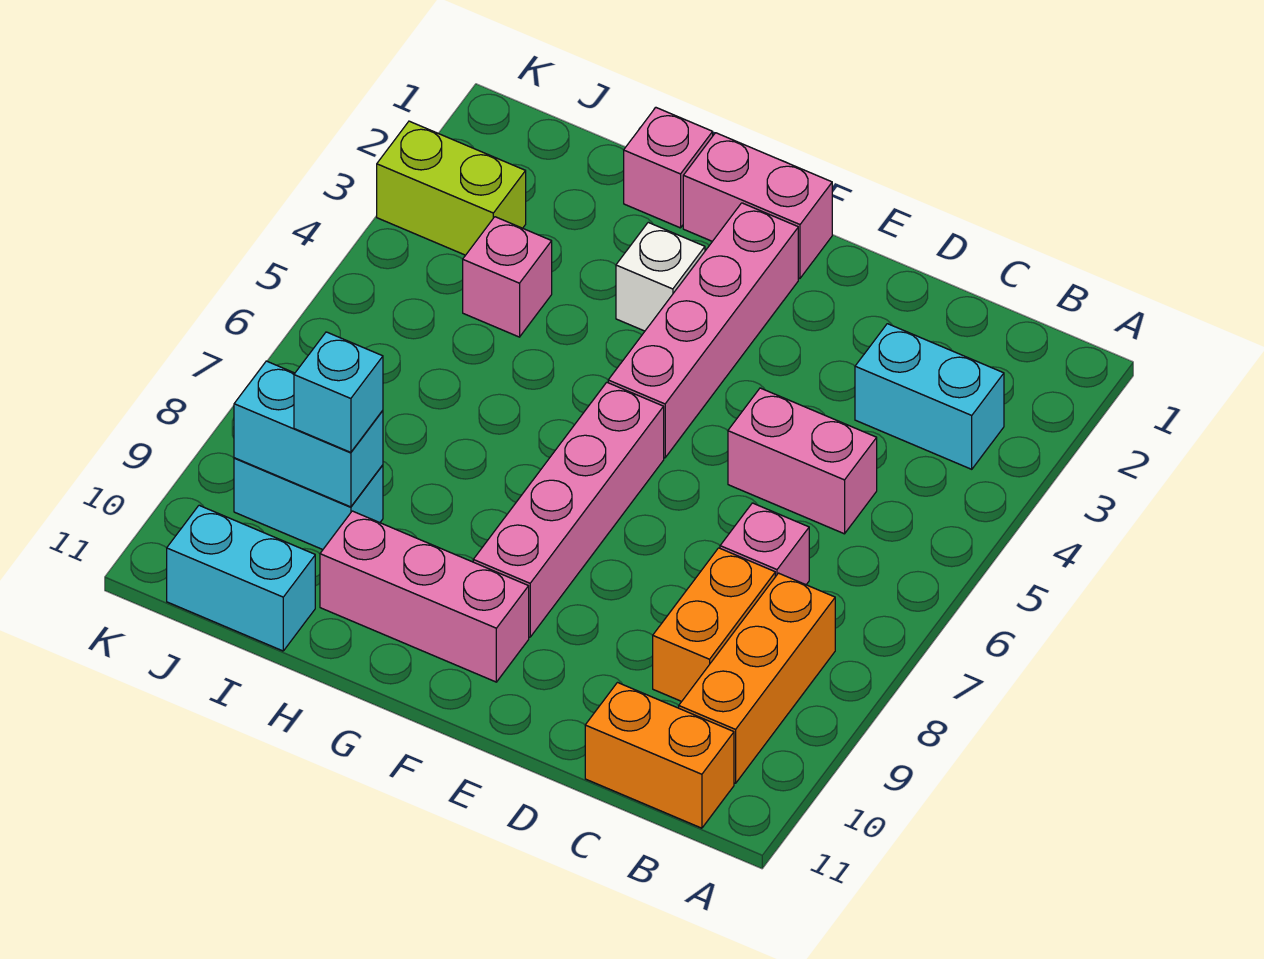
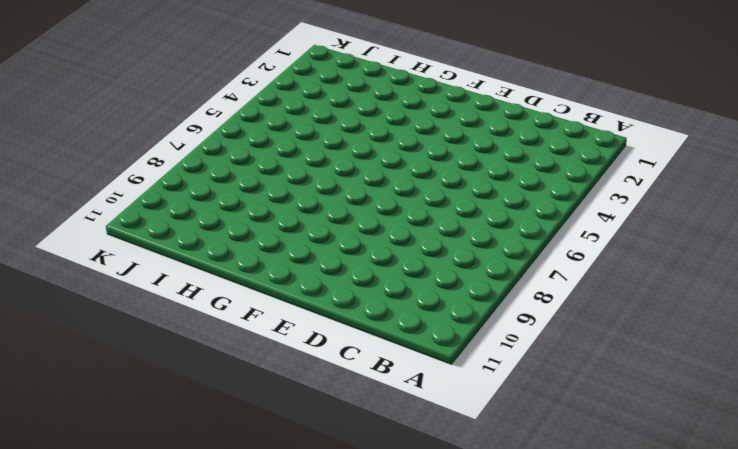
none -> cyan brick B3:C3 level 1
none -> orange brick B8:B10 level 1
none -> orange brick B11:C11 level 1

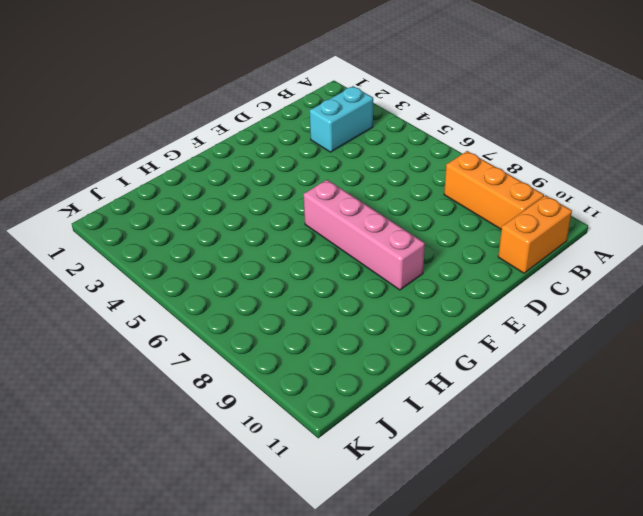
none -> pink brick C5:D5 level 1
none -> pink brick C7 level 1
none -> orange brick C8:C9 level 1

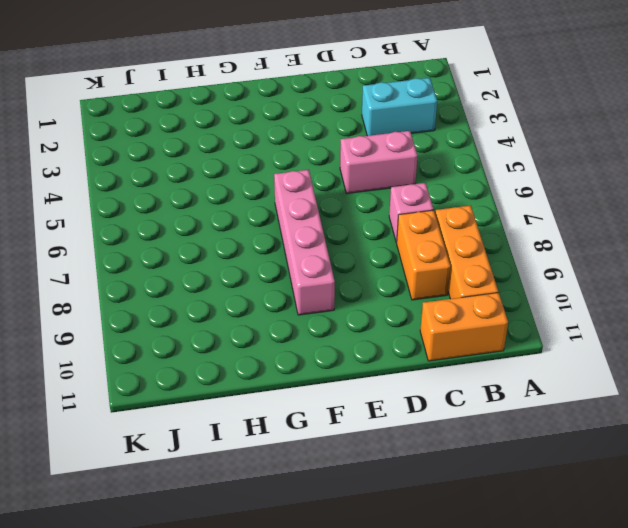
none -> pink brick F1:G1 level 1
none -> pink brick F2:F5 level 1
none -> pink brick F10:H10 level 1

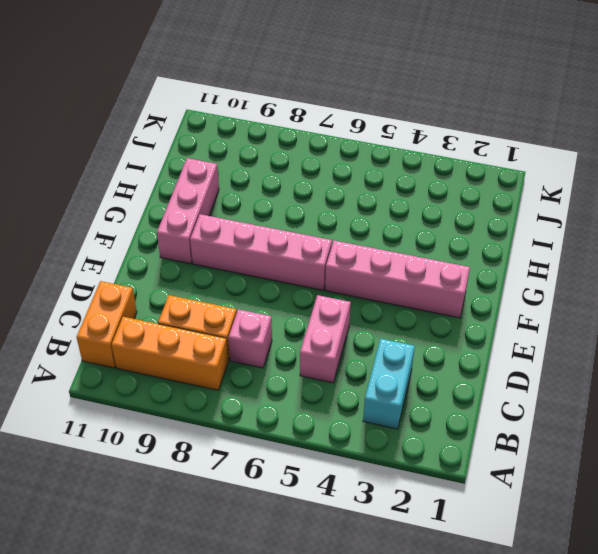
none -> pink brick F1:G1 level 1
none -> white brick G3 level 1
none -> pink brick H1 level 1

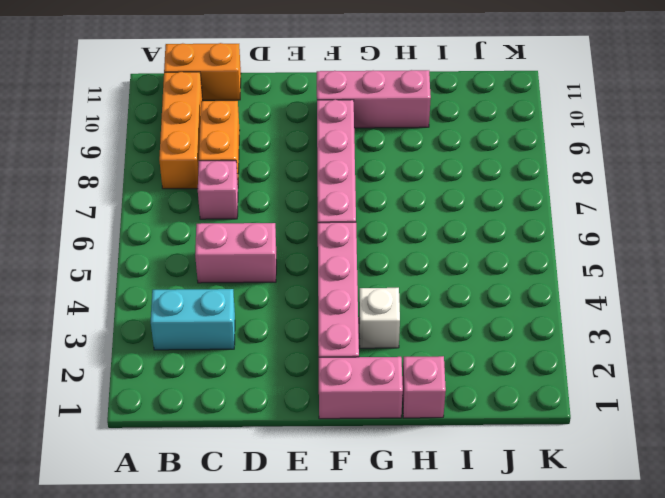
none -> pink brick I4 level 1
none -> cyan brick I9:J9 level 1
none -> cyan brick I11:J11 level 1

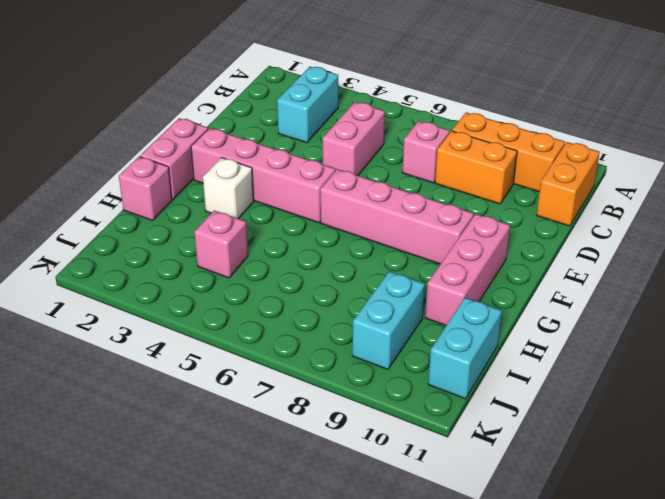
none -> lime brick J3:K3 level 1
none -> cyan brick I9:J9 level 2
none -> cyan brick I9 level 3

